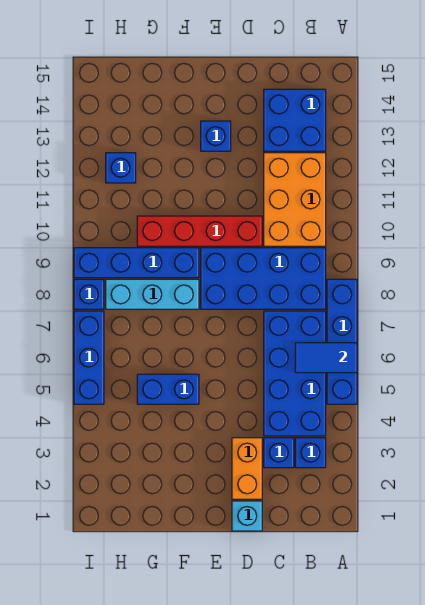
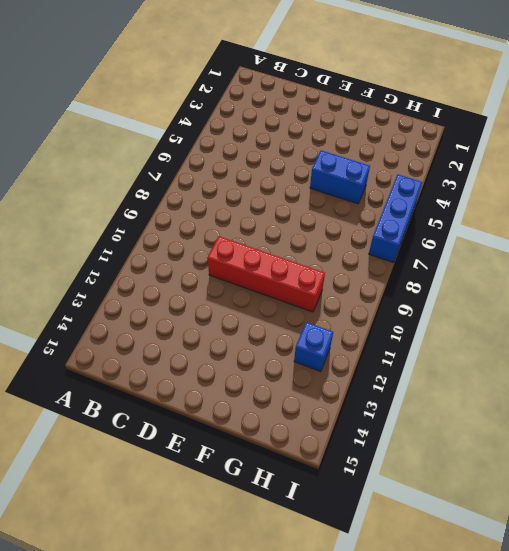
none -> blue brick A5:A8 level 1
none -> blue brick B3 level 1
none -> blue brick B4:C7 level 1

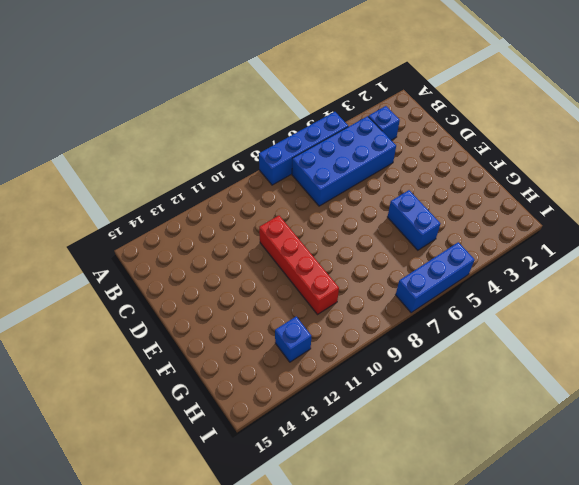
none -> blue brick B8:E9 level 1
none -> orange brick B10:C12 level 1
none -> blue brick B13:C14 level 1

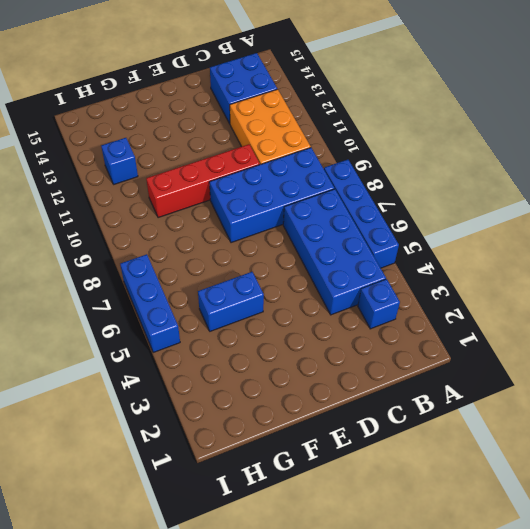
none -> blue brick C3 level 1
none -> cyan brick D1 level 1
none -> orange brick D2:D3 level 1

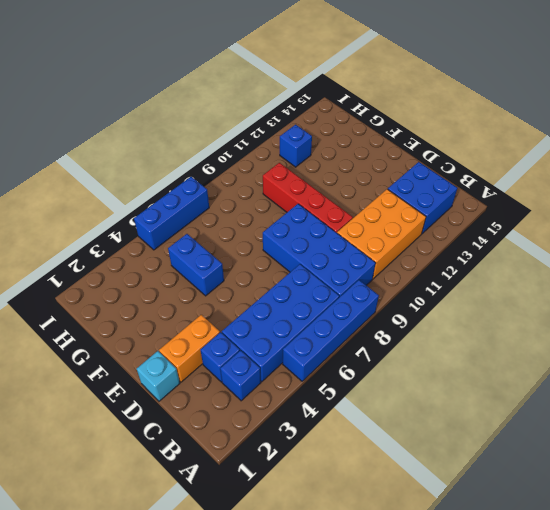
none -> blue brick E13 level 1
none -> cyan brick F8:H8 level 1
none -> blue brick F9:I9 level 1

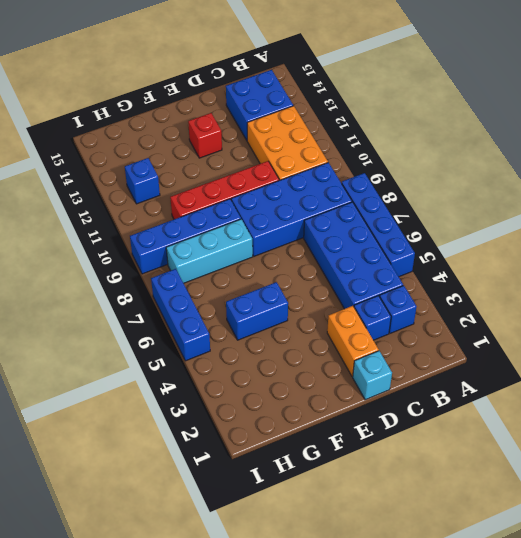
red brick E13 level 1 -> blue brick E13 level 1
none -> blue brick I8 level 1
none -> blue tile A6:B6 level 2

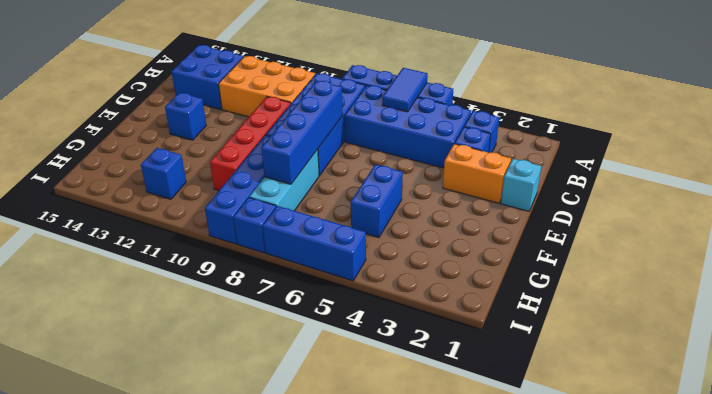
blue brick D8:G8 level 2 -> none

